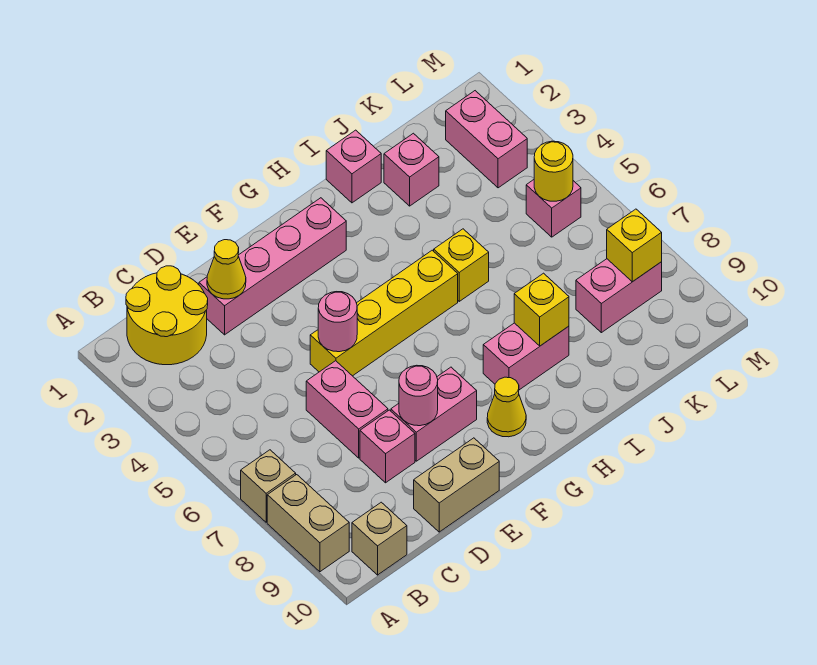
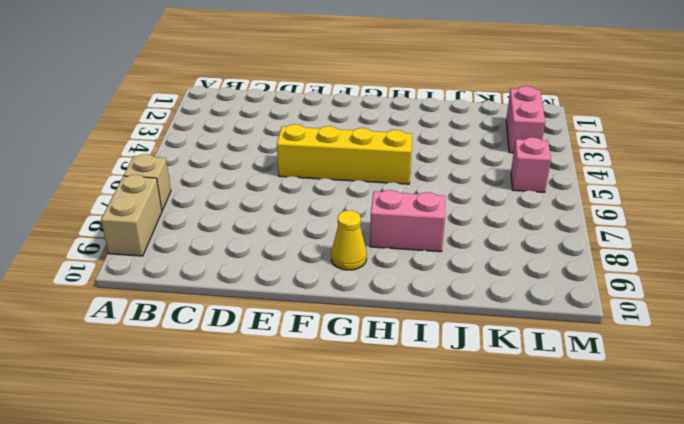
none -> yellow round brick B1:C2 level 1
none -> tan brick B10 level 1
none -> pink brick D2:G2 level 1

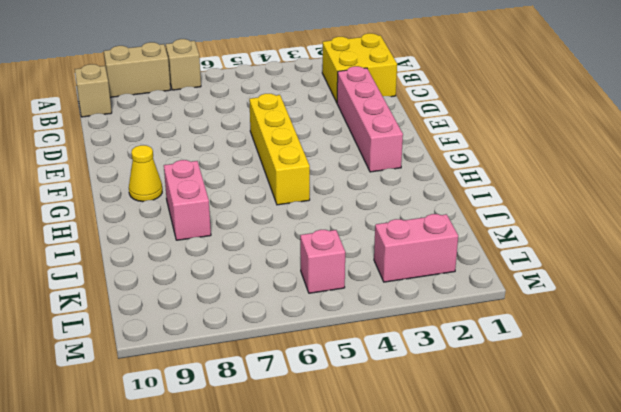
yellow brick B1:C2 level 1 -> yellow round brick B1:C2 level 1
none -> pink brick D6:D7 level 1
none -> pink brick D8 level 1
none -> tan brick D10:E10 level 1

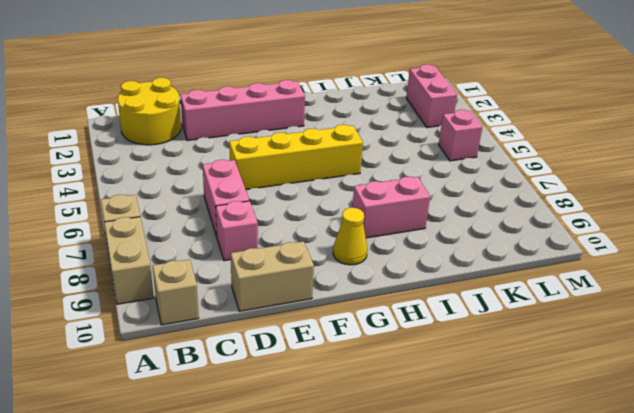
none -> pink brick E8:F8 level 1
none -> pink brick I1 level 1
none -> yellow brick I5 level 1

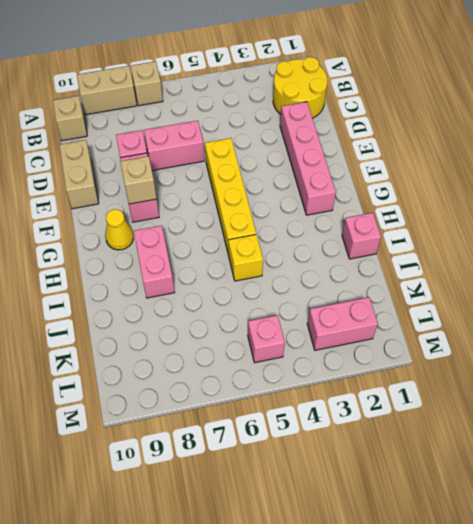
tan brick F8 level 2 -> none
none -> pink brick J2 level 1
none -> pink brick K8:L8 level 1
none -> yellow cone D2 level 2

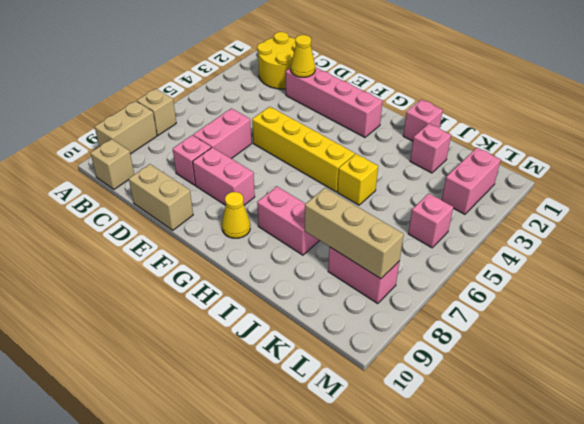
tan brick J8:L8 level 2 -> yellow brick L8 level 2
none -> pink round brick E5 level 2
none -> pink round brick E8 level 2
none -> yellow brick I8 level 2

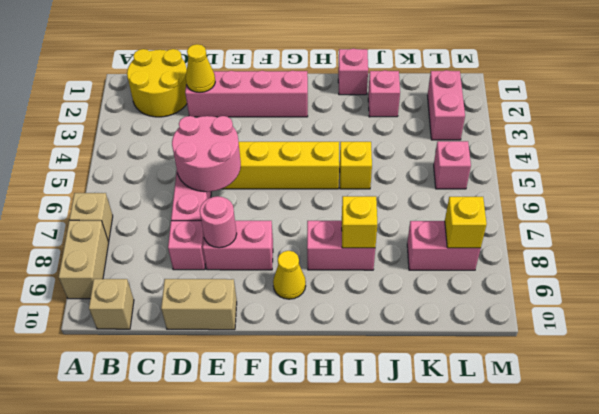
pink round brick D5:E6 level 2 -> pink round brick E5 level 2
none -> yellow round brick L5 level 2

